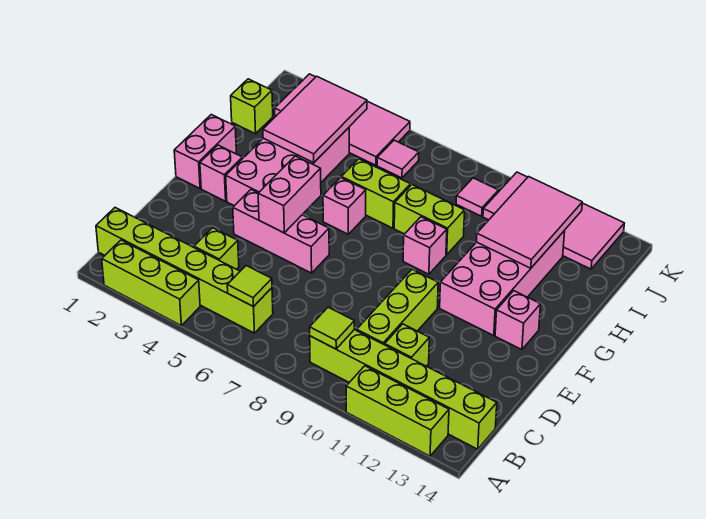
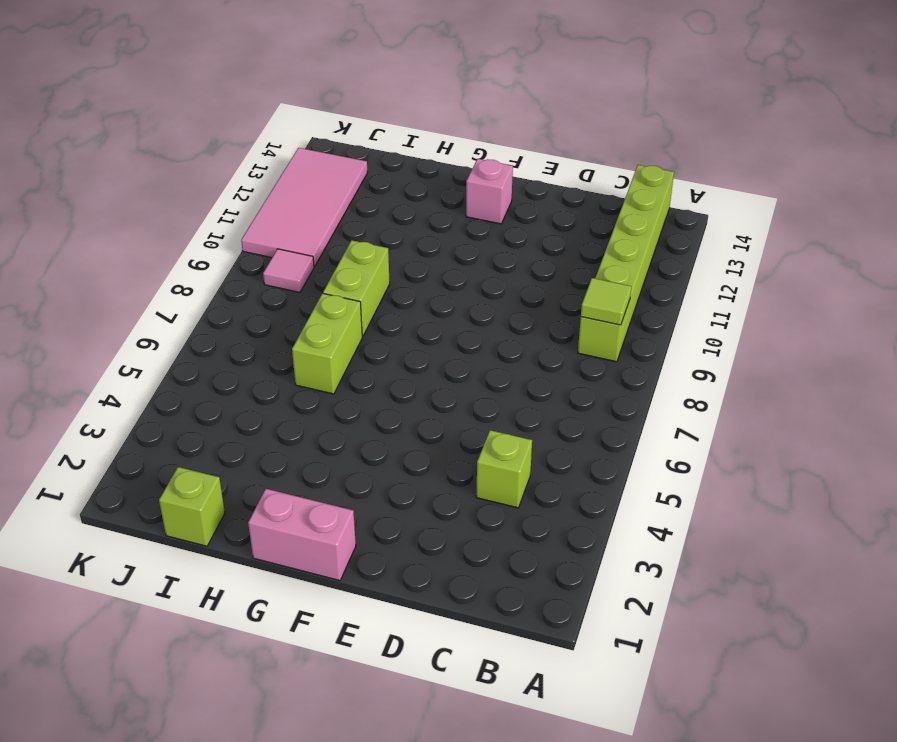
none -> lime brick A2:A4 level 1
none -> lime brick A11:A13 level 1
none -> lime brick B1:B6 level 1

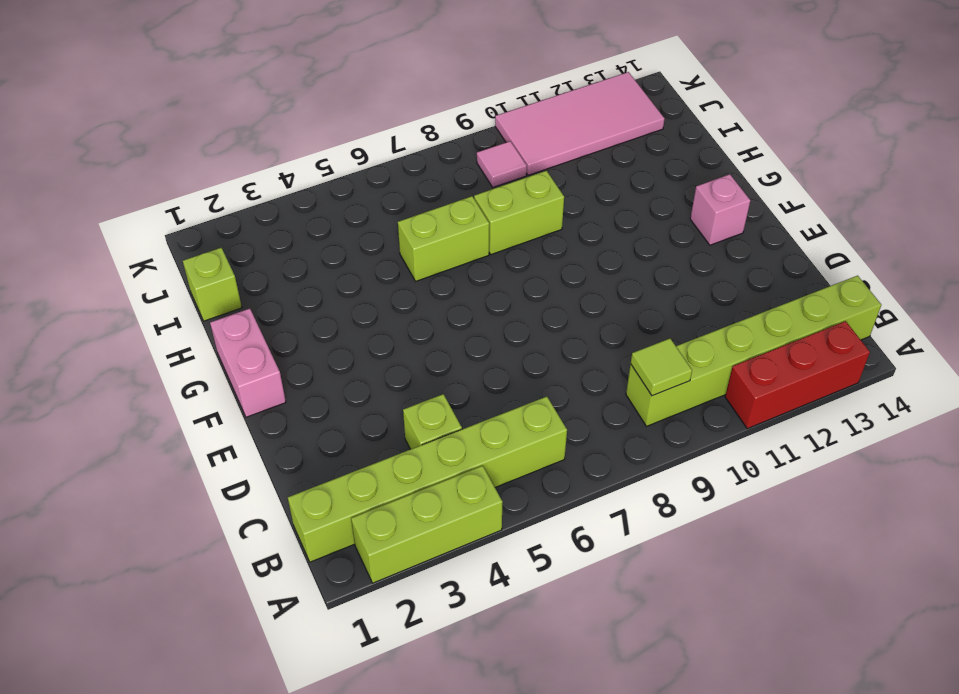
red brick A11:A13 level 1 -> lime brick A11:A13 level 1
none -> lime brick C10:E10 level 1
none -> lime brick C11 level 1
none -> pink brick E4:E6 level 1

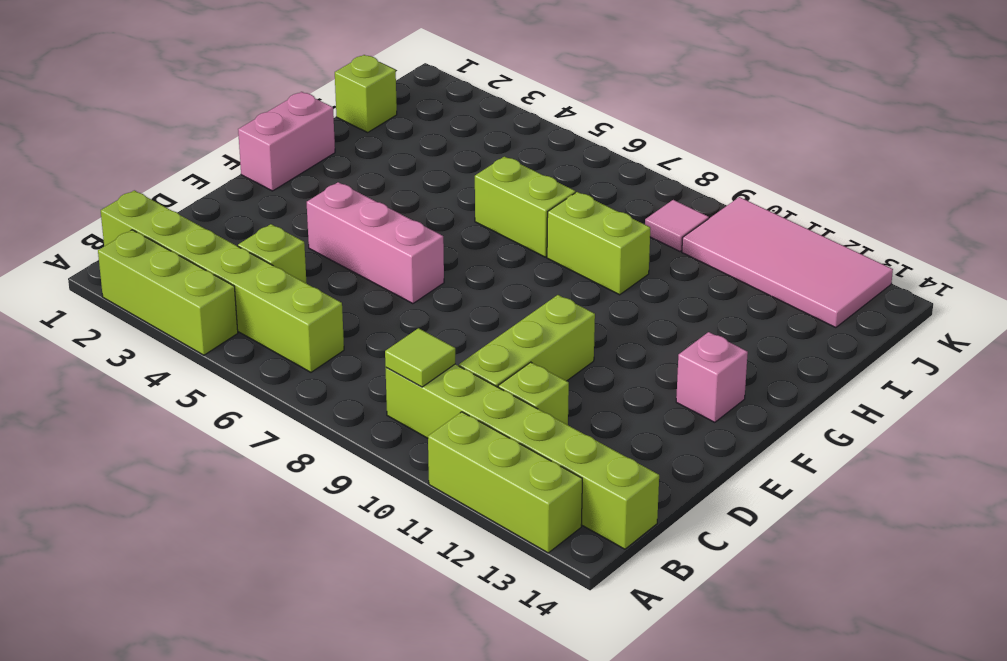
none -> pink brick F2 level 1
none -> pink brick F3:I4 level 1
none -> pink brick F11:I12 level 1

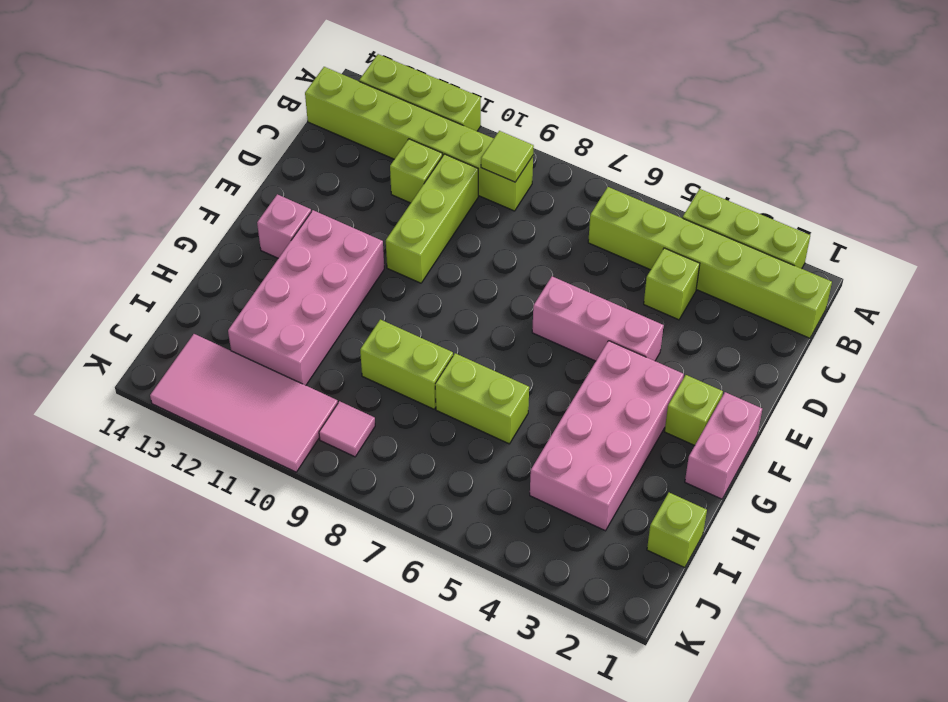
lime brick F2 level 1 -> pink brick F2 level 1
none -> pink brick G6 level 1
none -> pink brick G9 level 1
none -> pink tile J2:K5 level 1

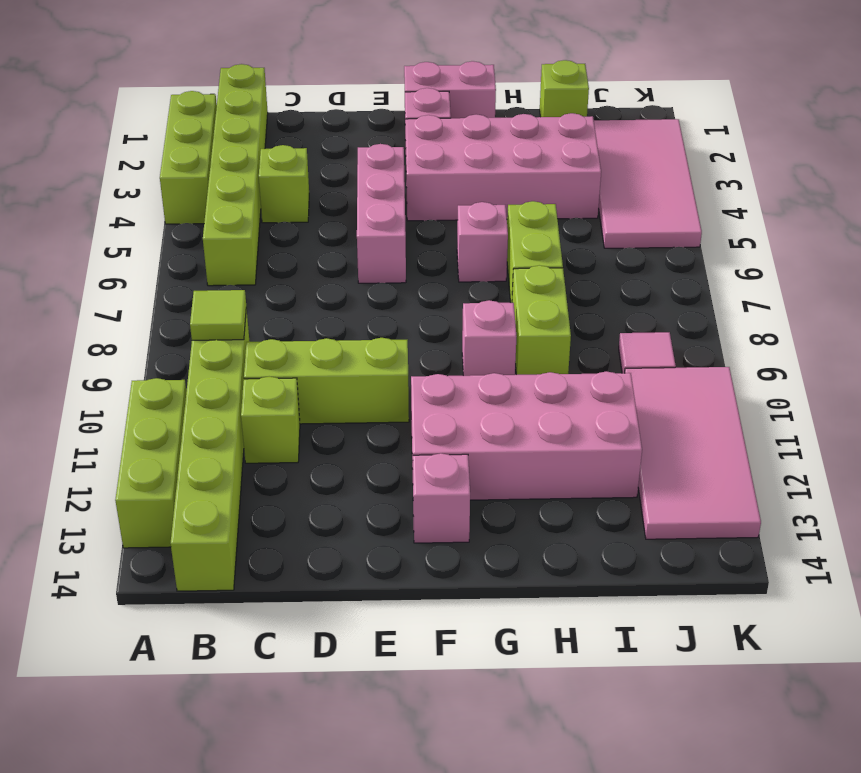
none -> pink tile J6 level 1
none -> lime tile B6 level 2
none -> pink brick E5:F5 level 2

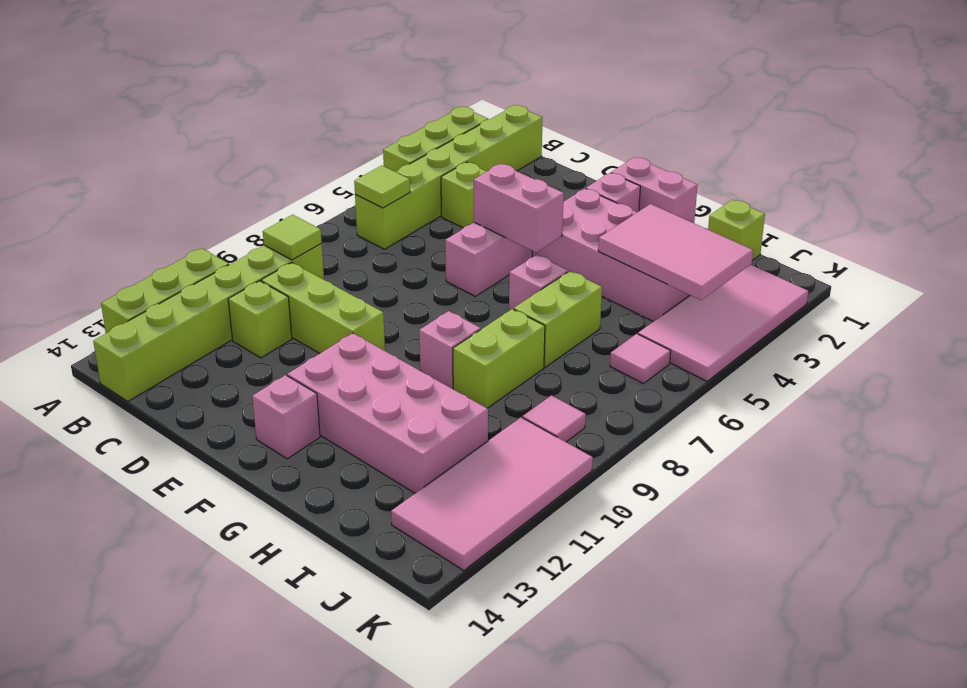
none -> pink tile H11:J12 level 2

